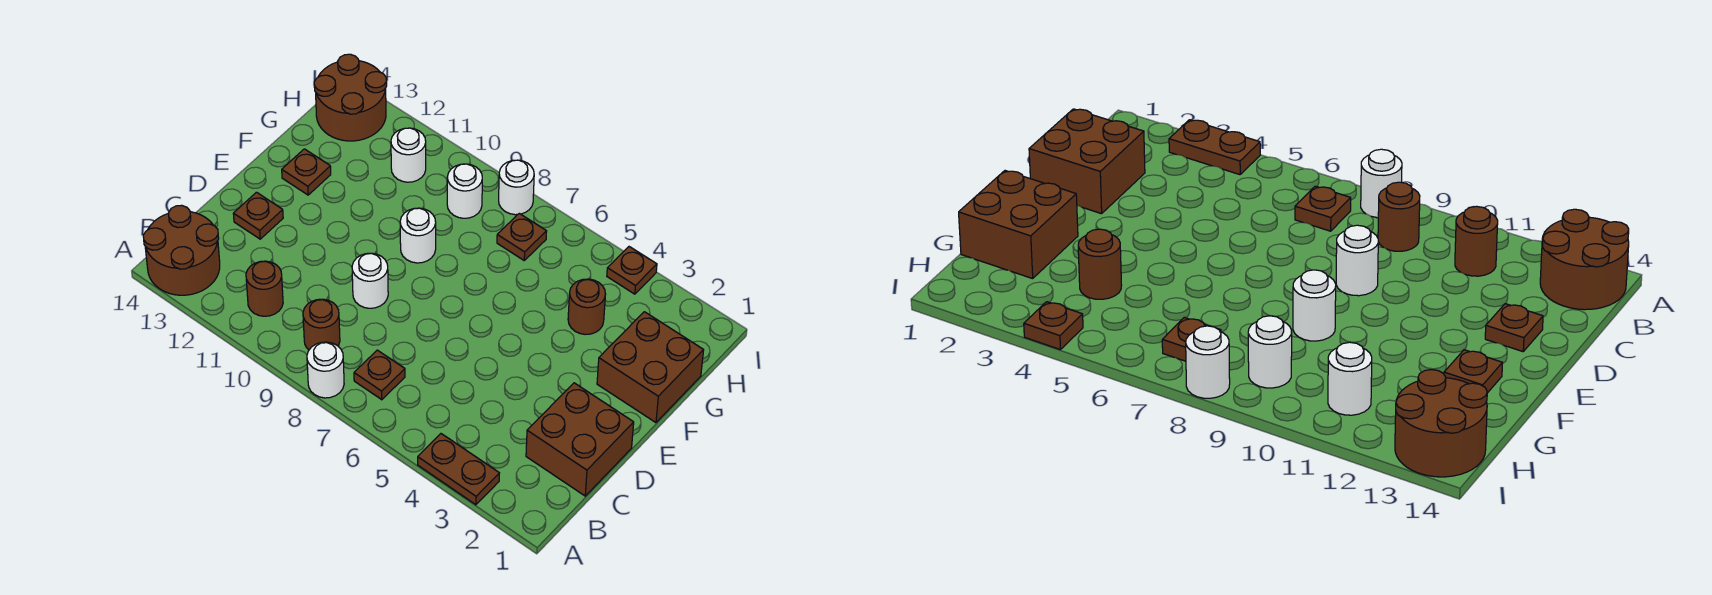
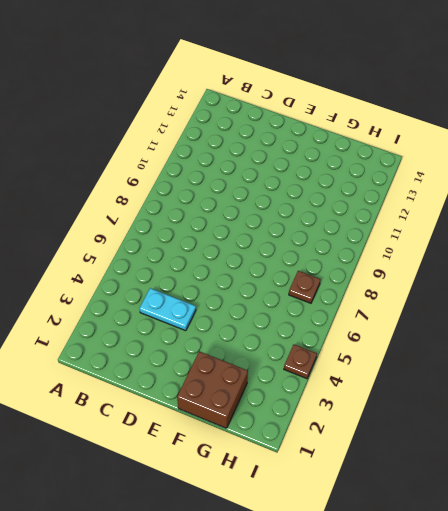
cyan plate C4:D4 level 1 -> none
none -> brown plate A3:A4 level 1
none -> white round brick A8 level 1
none -> brown round brick A13:B14 level 1

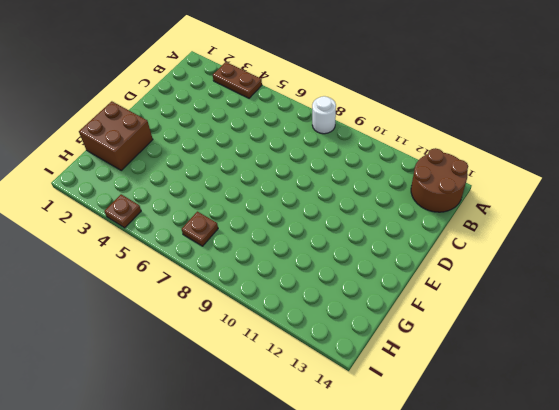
none -> brown plate B7 level 1
none -> brown round brick B9 level 1
none -> brown round brick B11 level 1

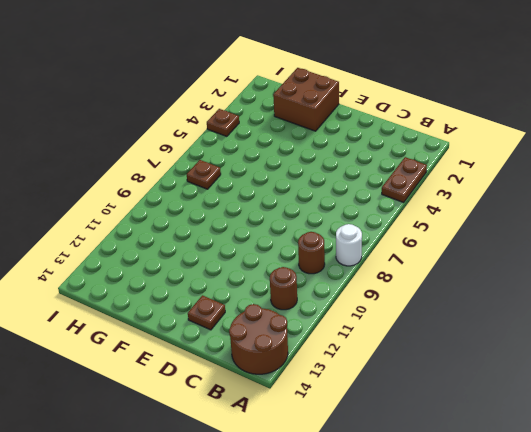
none -> brown plate B7 level 1
none -> brown brick C1:D2 level 1
none -> white round brick D9 level 1

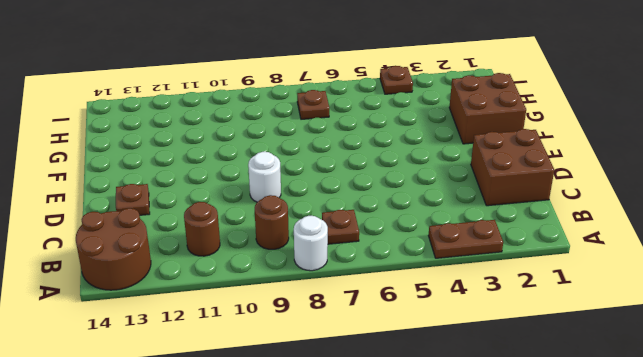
none -> white round brick F9 level 1
none -> brown plate F13 level 1
none -> brown round brick G4 level 1

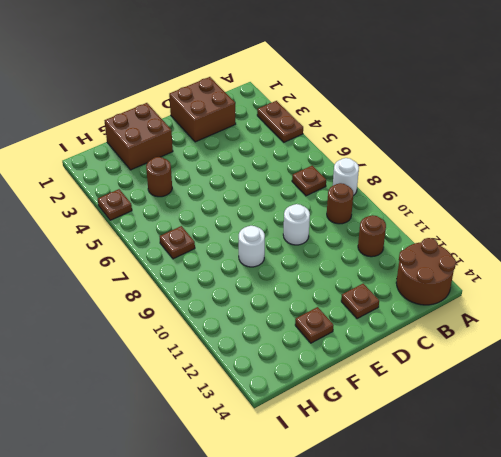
none -> white round brick H9 level 1
none -> white round brick H11 level 1
none -> brown round brick H13:I14 level 1

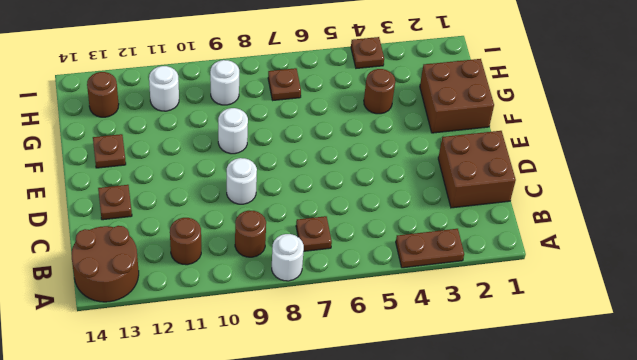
brown round brick H13 level 1 -> brown round brick H13:I14 level 1
none -> white round brick I8 level 1

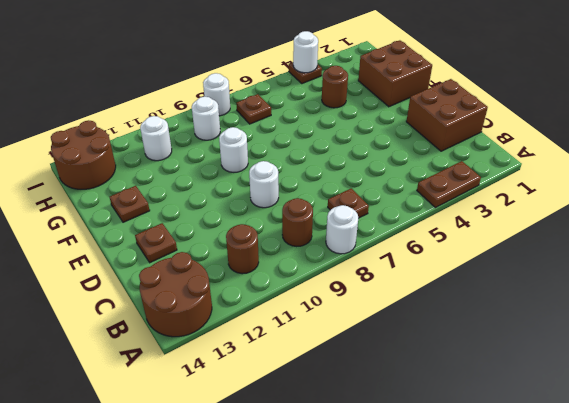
white round brick I4 level 2 -> none

